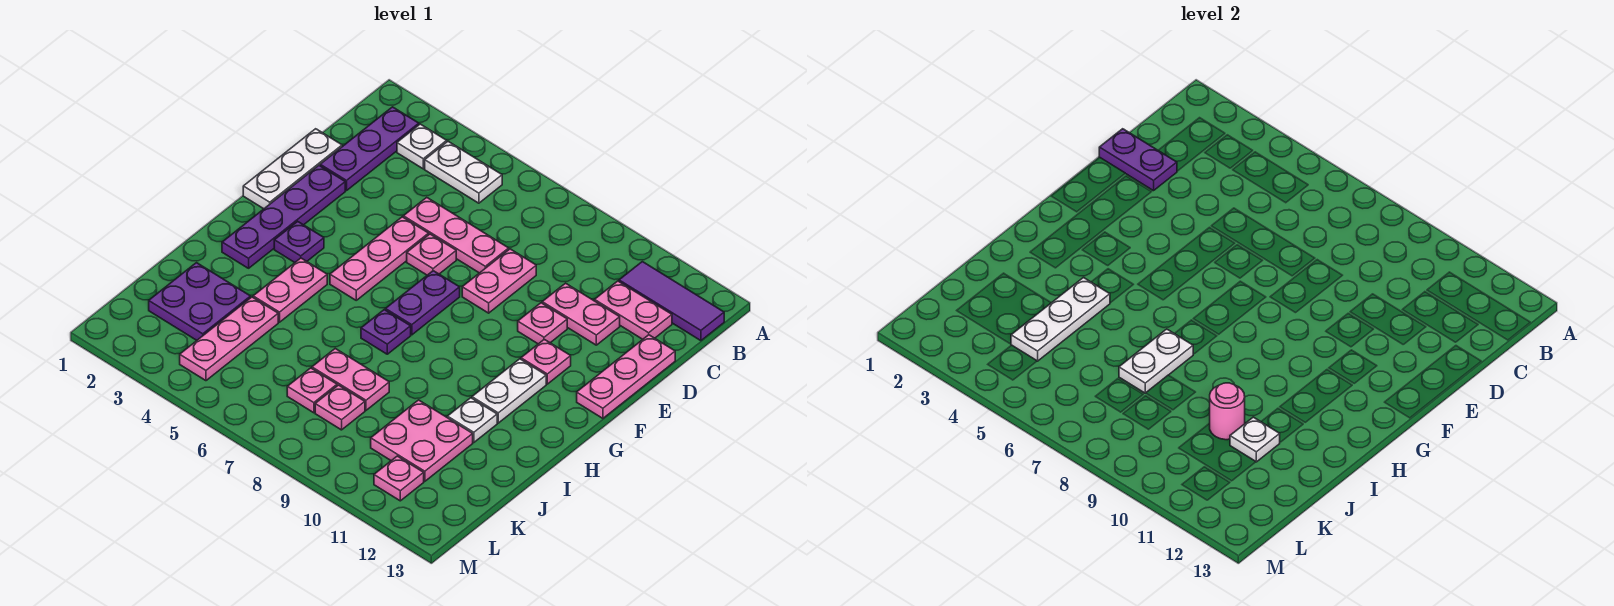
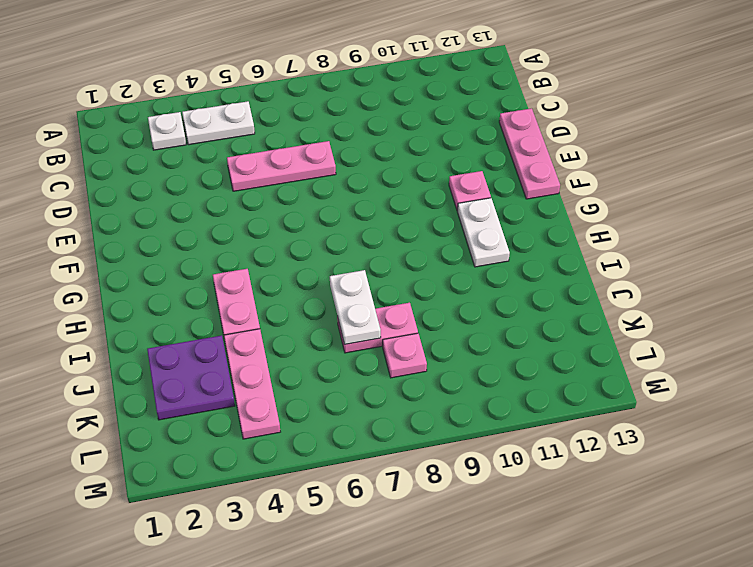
none -> purple plate B2:D2 level 1
none -> purple tile B11:B13 level 1
none -> pink plate C11:C12 level 1
none -> white plate D1:F1 level 1

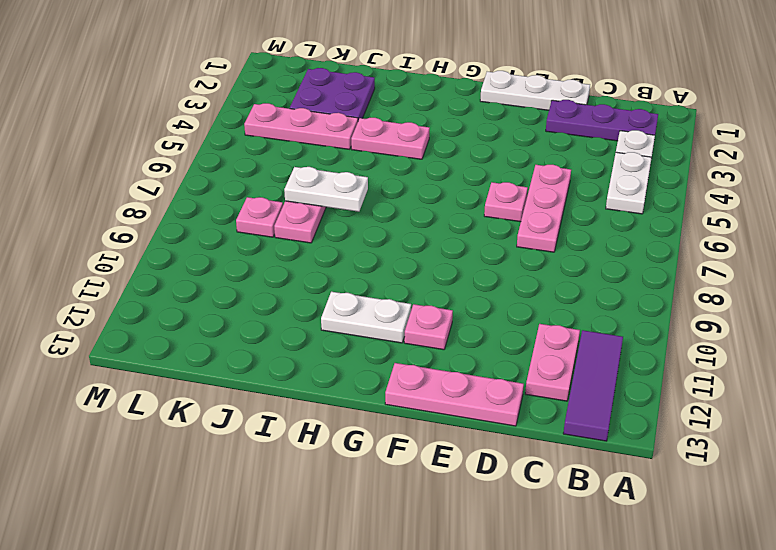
none -> pink plate D8:E8 level 1
none -> pink plate D10:D11 level 1
none -> purple plate E2:H2 level 1
none -> pink plate E5:G5 level 1

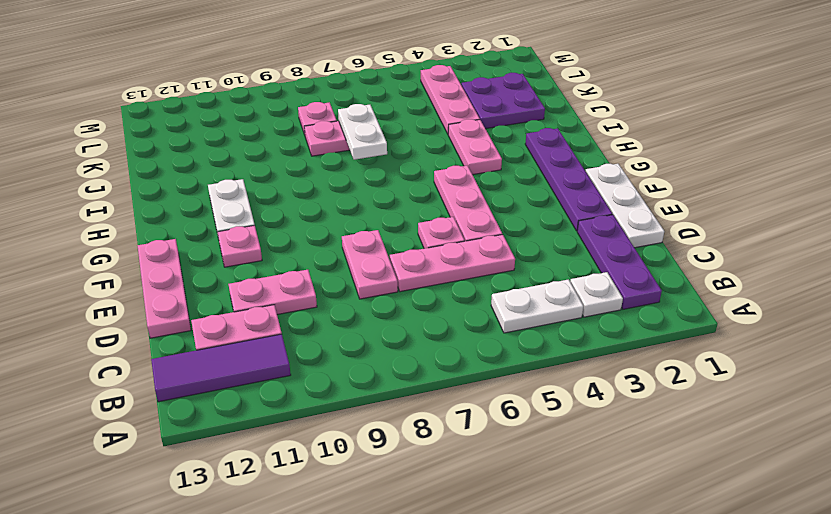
none -> pink plate E10 level 1
none -> purple plate F7:G7 level 1
none -> purple plate G3 level 1
none -> purple plate H7 level 1

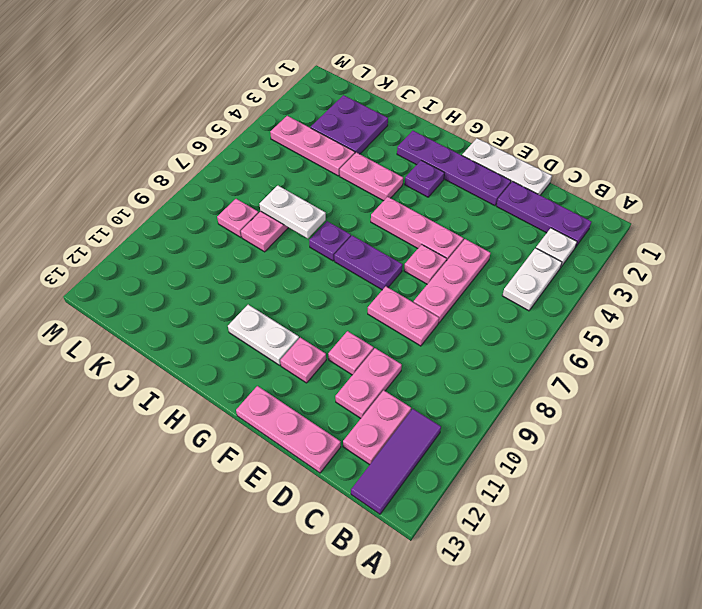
none -> white plate I11 level 1
none -> pink plate J10:K11 level 1
none -> pink plate K7 level 1
none -> pink plate L11 level 1

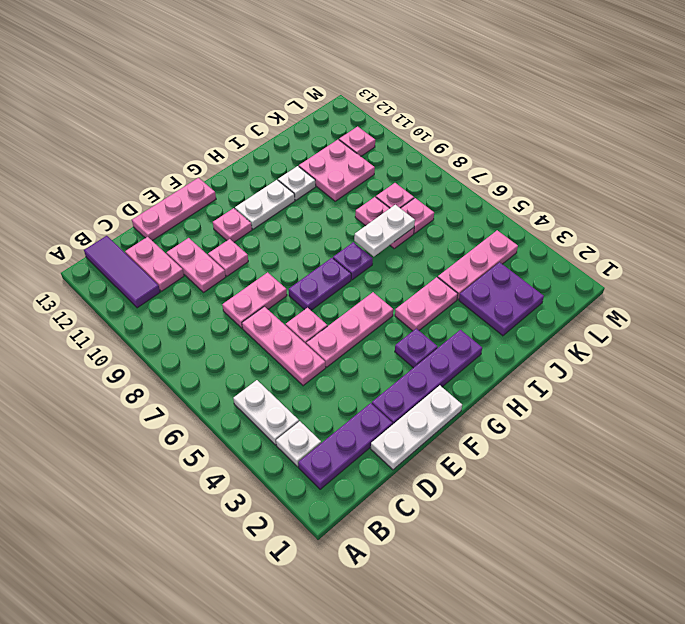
none -> purple plate D1:D2 level 2
none -> white plate I4:K4 level 2
none -> pink round brick J10 level 2
none -> white plate J11 level 2

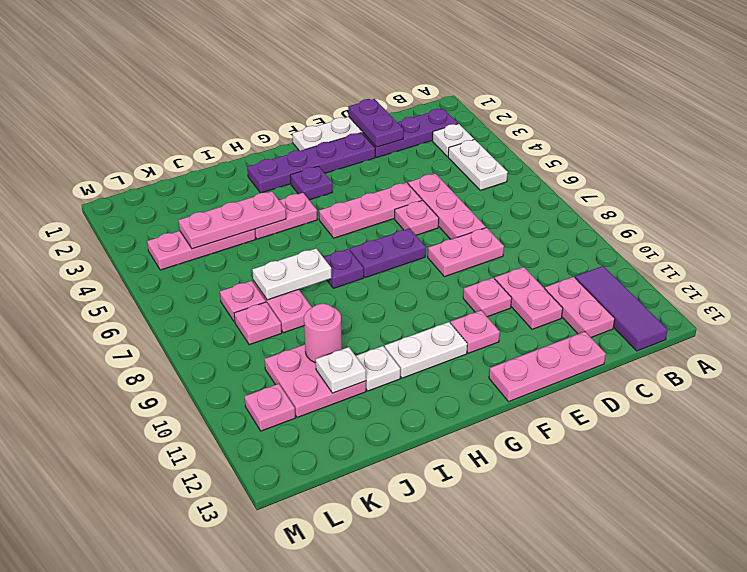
pink plate I4:K4 level 2 -> white plate I4:K4 level 2
none -> purple plate J2:K3 level 1

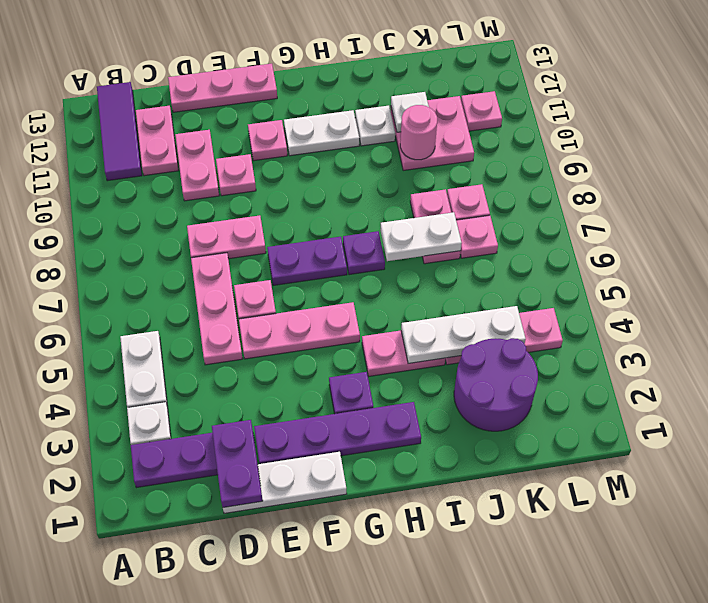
purple round brick J2:K3 level 1 -> purple plate J2:K3 level 1

